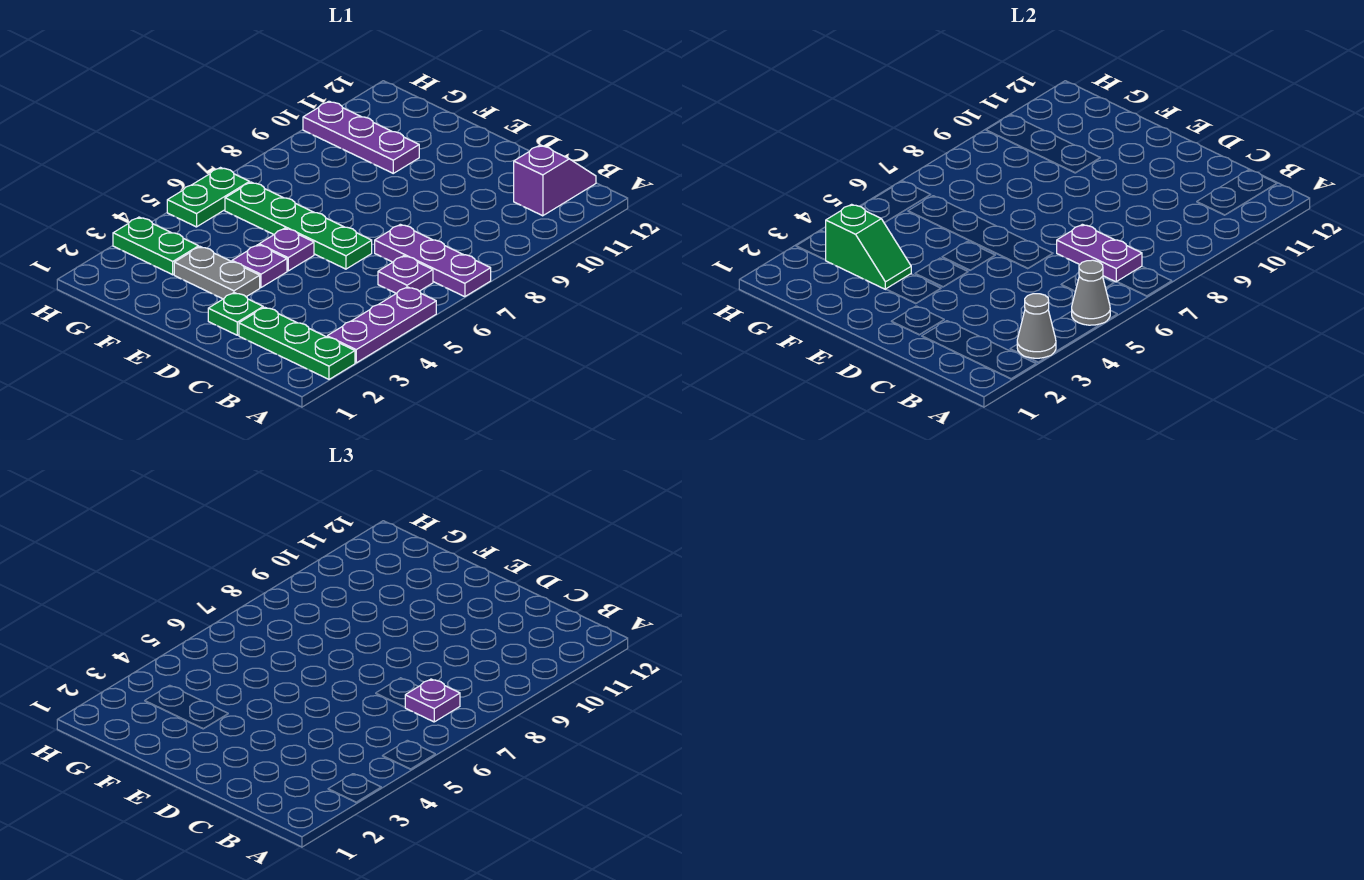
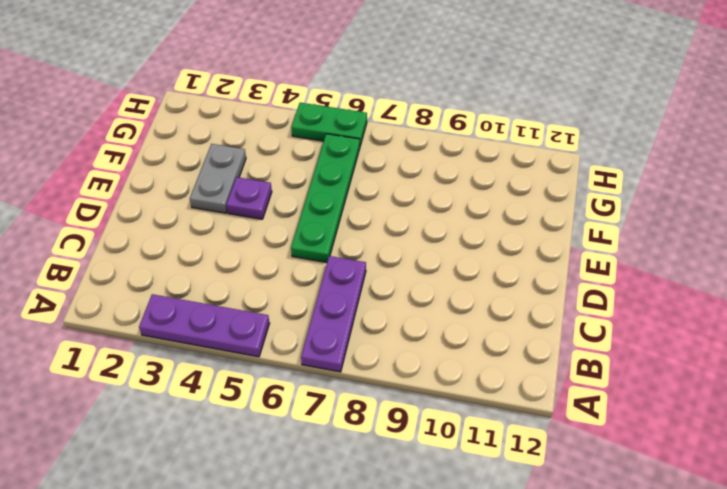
none -> green plate A2:C2 level 1
none -> purple plate B6 level 1
none -> purple slope B11:B12 level 1 top 11

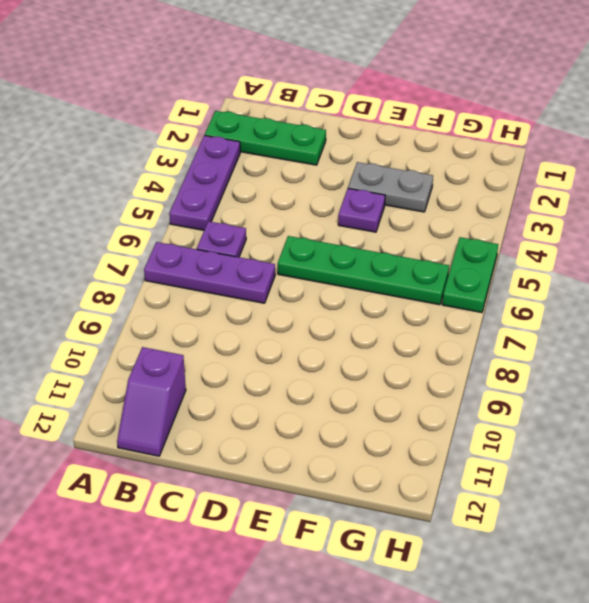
none -> green plate D2 level 1
none -> purple plate E5 level 1
none -> purple plate F10:H10 level 1

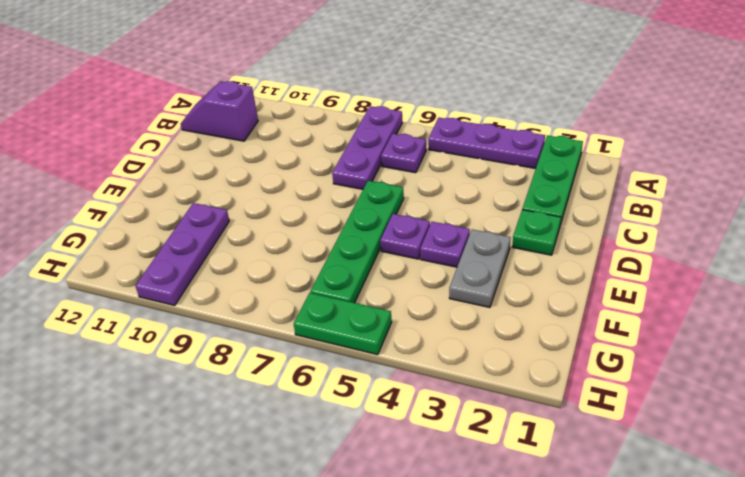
none -> green plate G3:H3 level 1
none -> grey cone A3 level 2
none -> grey cone A5 level 2

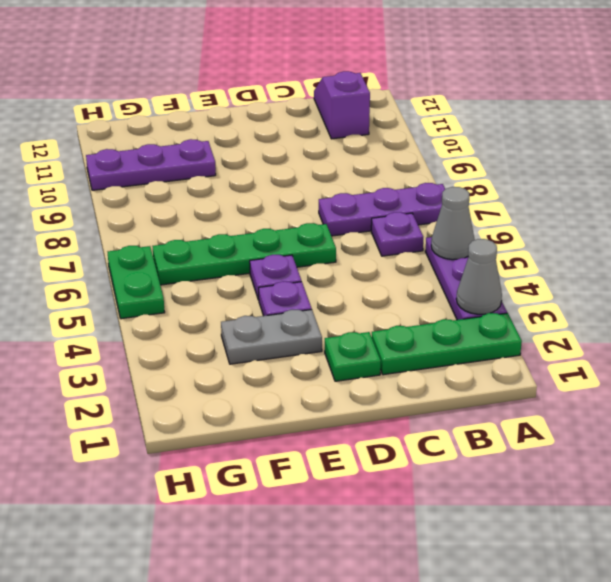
none -> green plate G3:H3 level 1
none -> purple plate B7:C7 level 2
none -> green slope F3:G3 level 2 top G

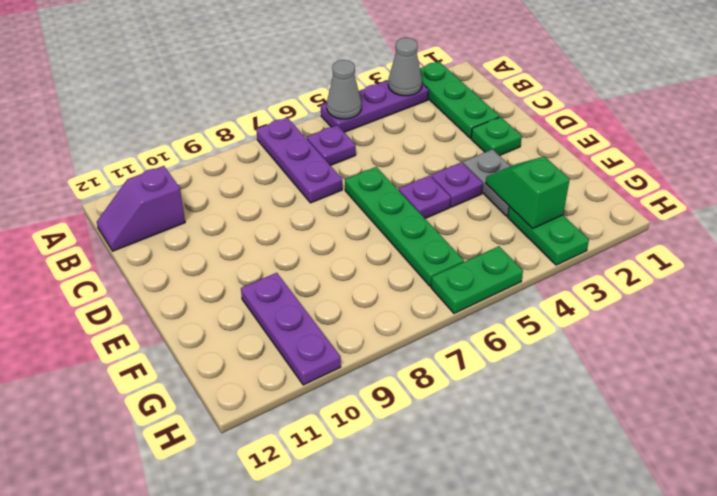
none -> purple plate B7:C7 level 2
none -> purple plate B7 level 3

